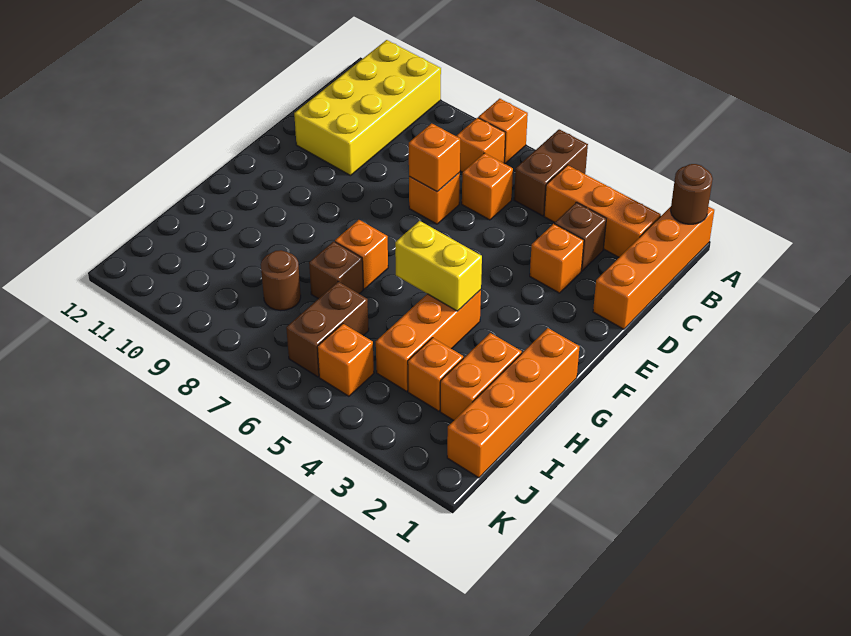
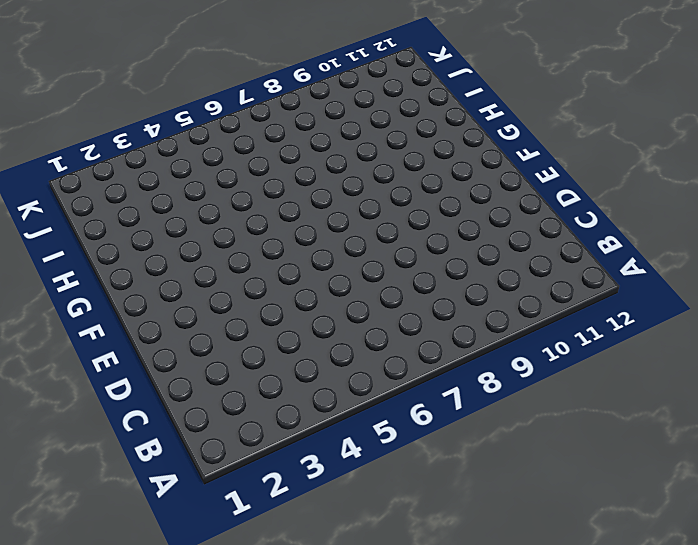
none -> orange brick A1:D1 level 1
none -> brown brick A5:B5 level 1
none -> orange brick A7 level 1

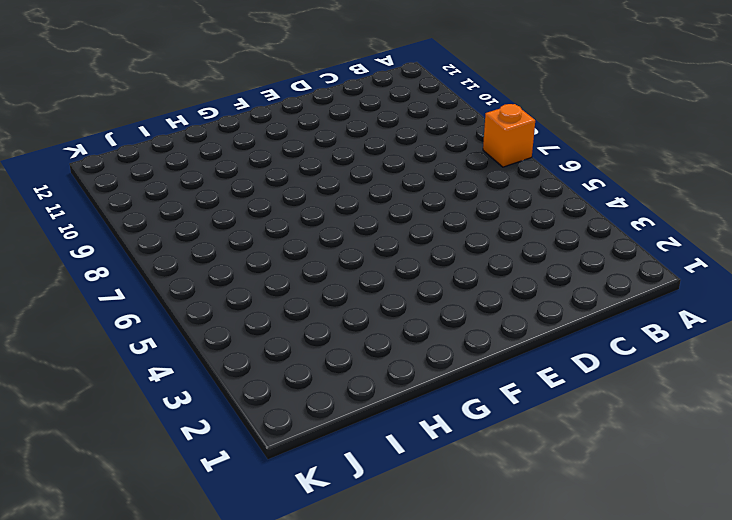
none -> orange brick A1:D1 level 1
none -> brown brick A5:B5 level 1
none -> yellow brick A10:D11 level 1

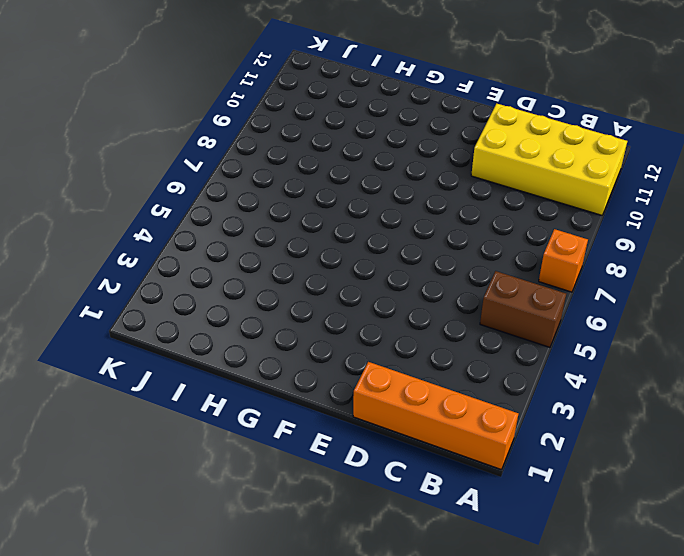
none -> orange brick B2:B4 level 1
none -> orange brick B7 level 1
none -> brown brick C3 level 1

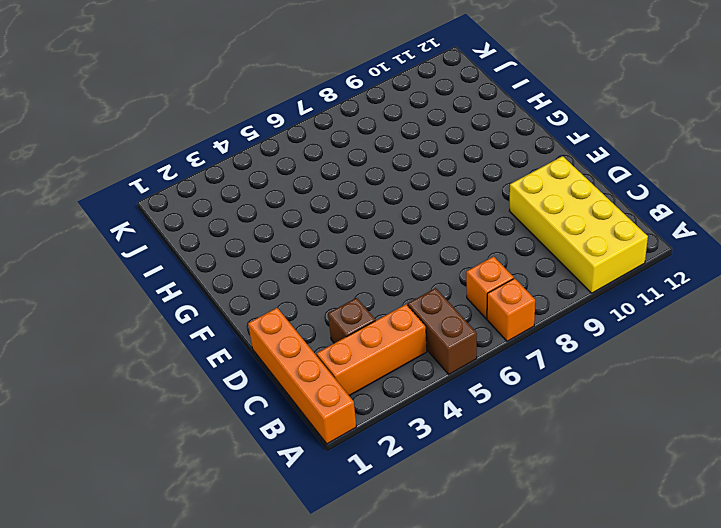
none -> orange brick C6 level 1
none -> orange brick D3 level 1
none -> orange brick D7 level 1

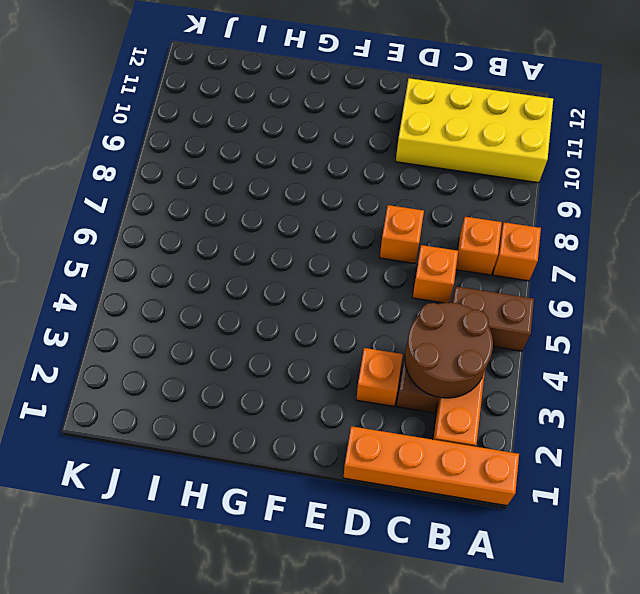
brown round brick B3:C4 level 2 -> none
none -> orange brick G1:J1 level 1
none -> orange brick G4:I4 level 1
none -> orange brick G7 level 1

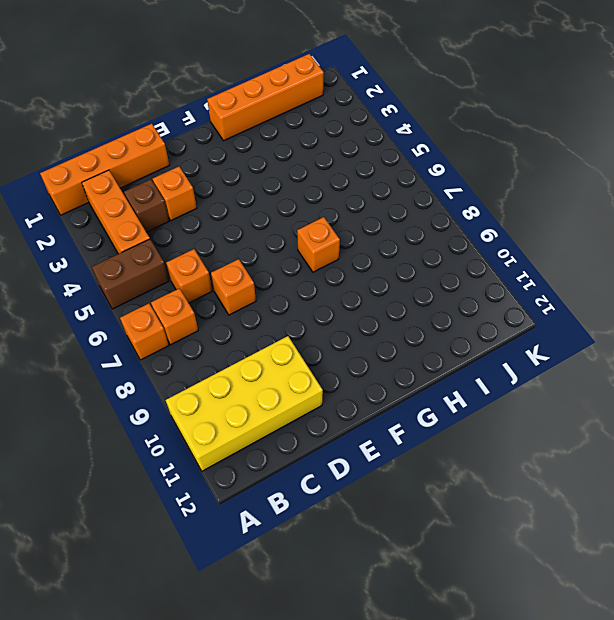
none -> orange brick G4:I4 level 1
none -> orange brick H2:I2 level 1
none -> brown brick H7 level 1

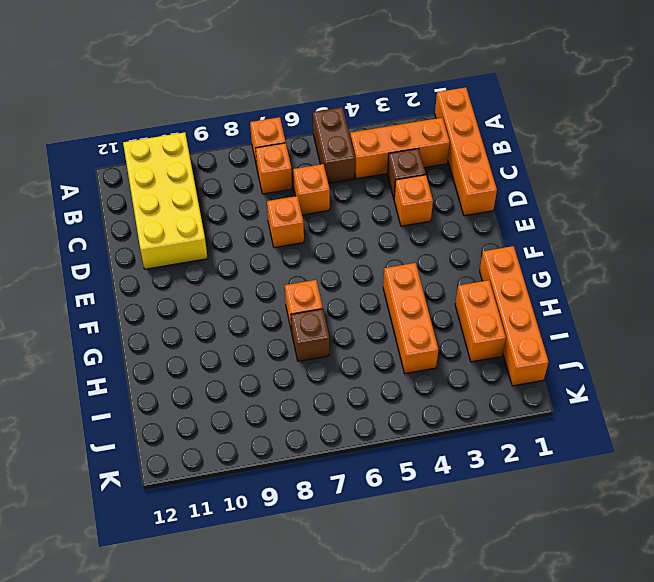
none -> orange brick I3 level 1
none -> brown brick I6:J6 level 1
none -> brown round brick I8 level 1

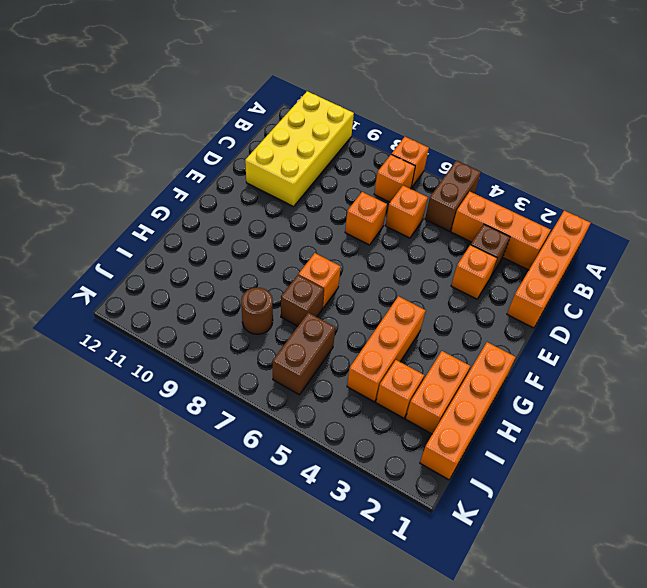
none -> orange brick J5 level 1
none -> brown round brick A1 level 2
none -> orange brick D7 level 2

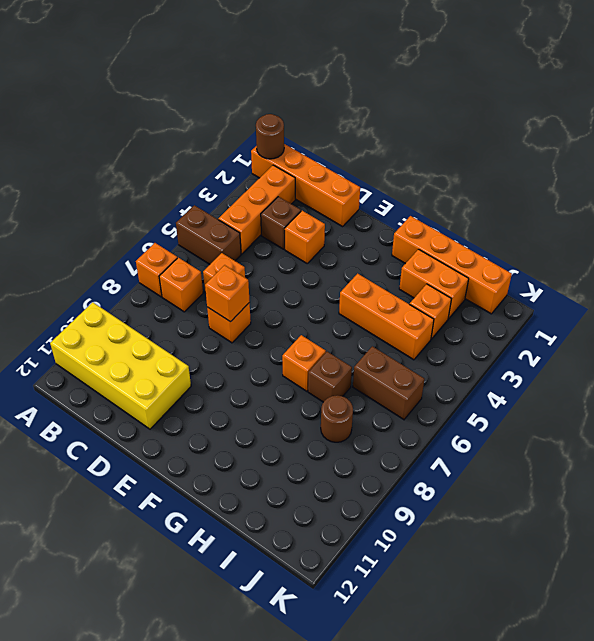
none -> orange brick J5 level 1
none -> yellow brick G4:G5 level 2

